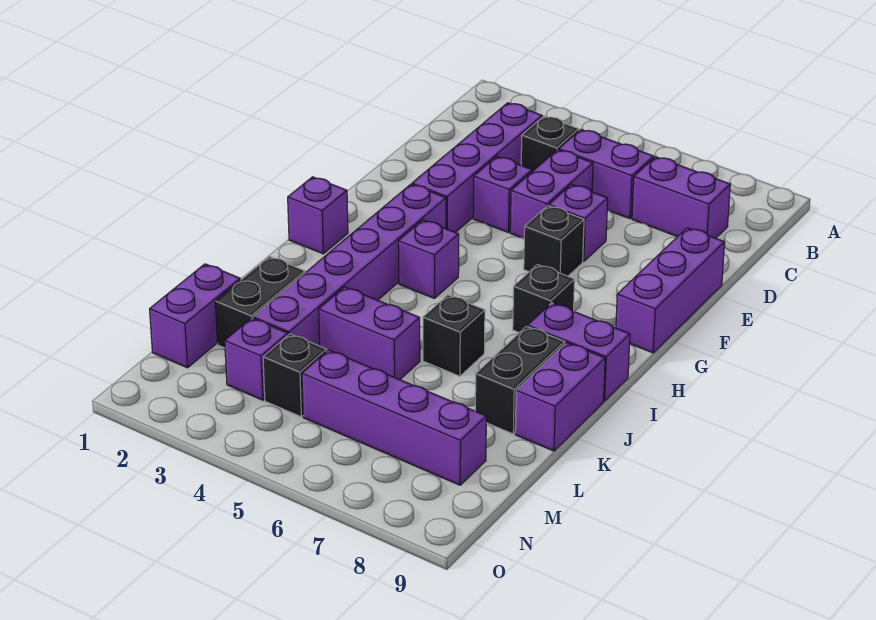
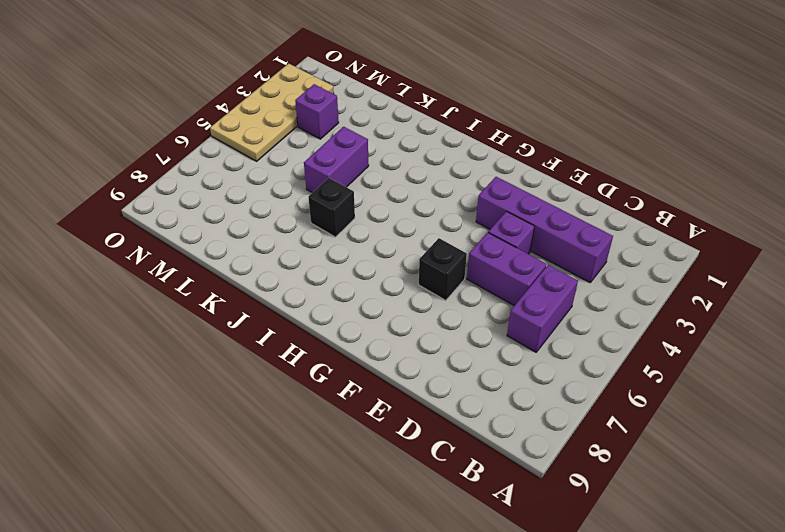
tan plate N2:O5 level 1 -> none
none -> black brick C4 level 1
none -> purple brick C7:C8 level 1
none -> purple brick E6 level 1

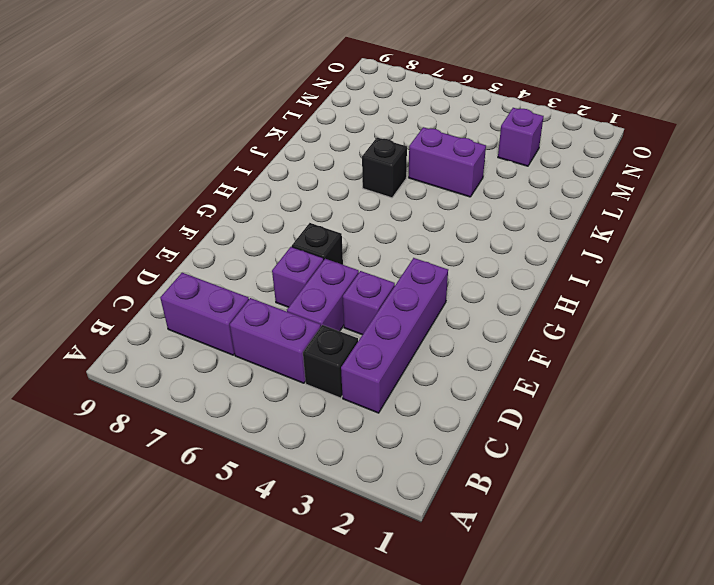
none -> purple brick E9:G9 level 1
none -> purple brick G3:L3 level 1
none -> purple brick H1 level 1

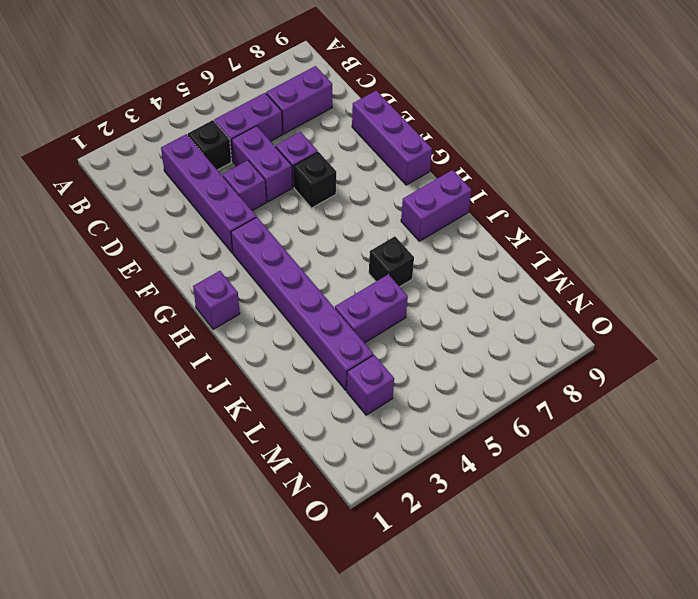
none -> purple brick H4 level 1
none -> black brick H7 level 1
none -> black brick J8:K8 level 1

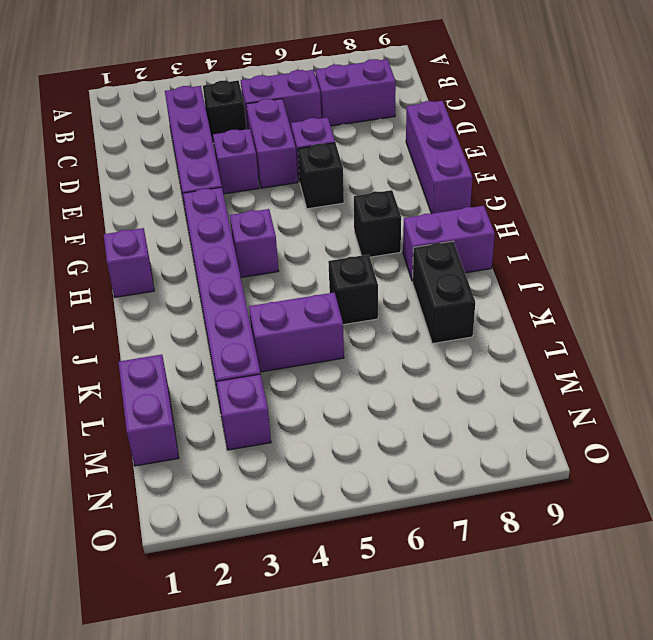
none -> purple brick J9:K9 level 1
none -> black brick K2:L2 level 1
none -> black brick M4 level 1

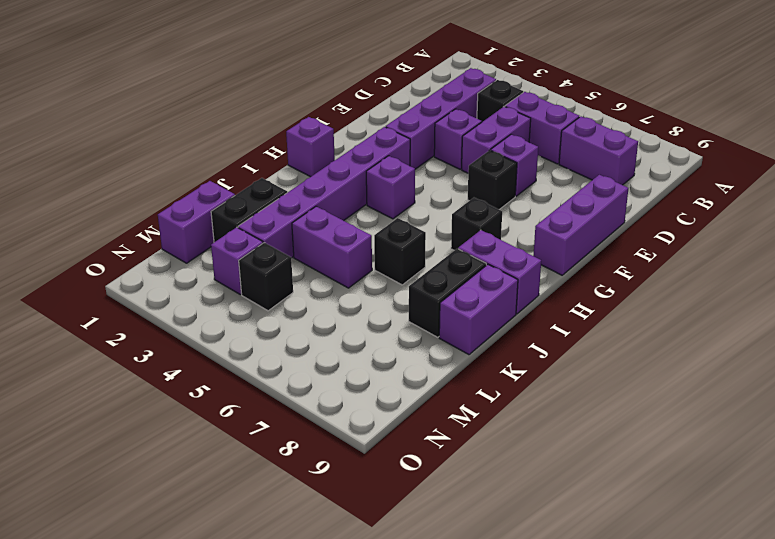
none -> purple brick M5:M8 level 1

